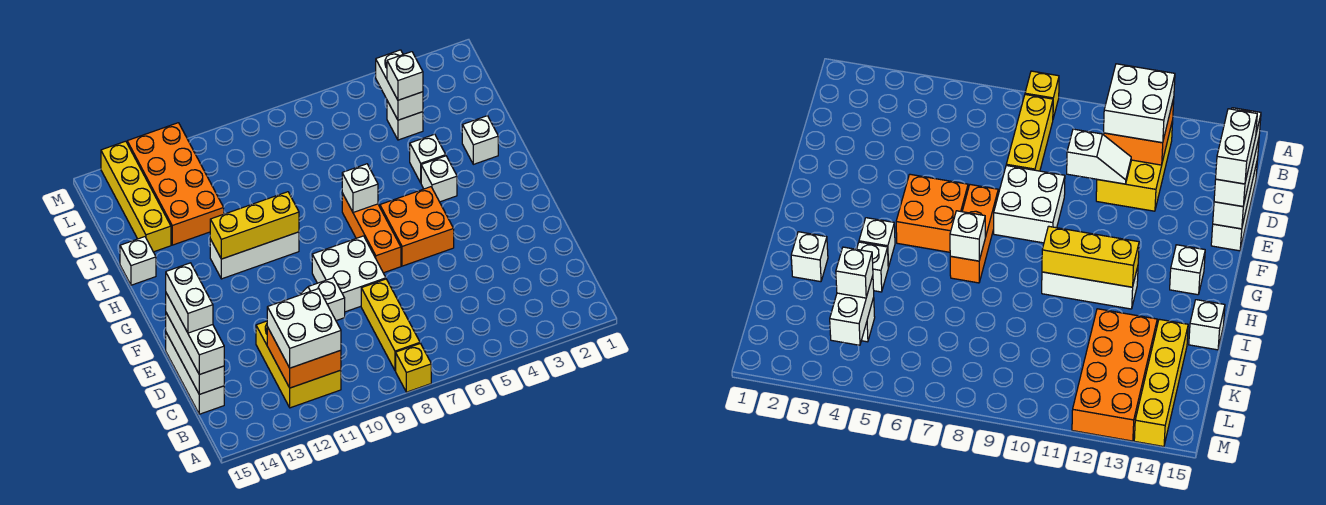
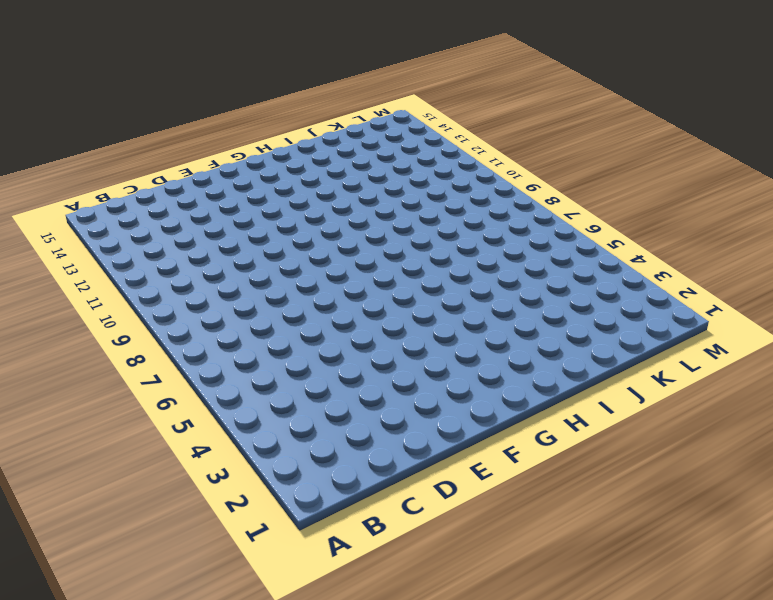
none -> yellow brick A8 level 1
none -> yellow brick B8:D8 level 1
none -> yellow brick B11:D12 level 1

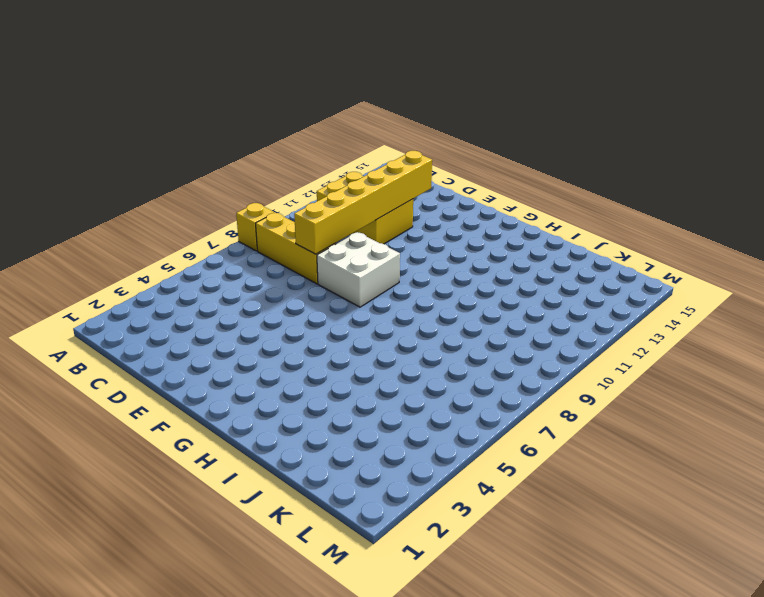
yellow brick D8:D13 level 2 -> white slope D10:D11 level 2 top 10
none -> white brick C15:E15 level 1
none -> orange brick F5:G6 level 1
none -> orange brick F7:H7 level 1

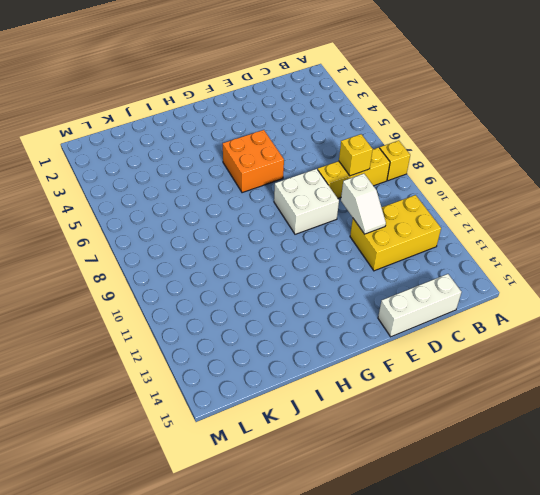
yellow brick C8 level 2 -> none
none -> orange brick F7:H7 level 1
none -> white brick G14 level 1
none -> white brick H4 level 1

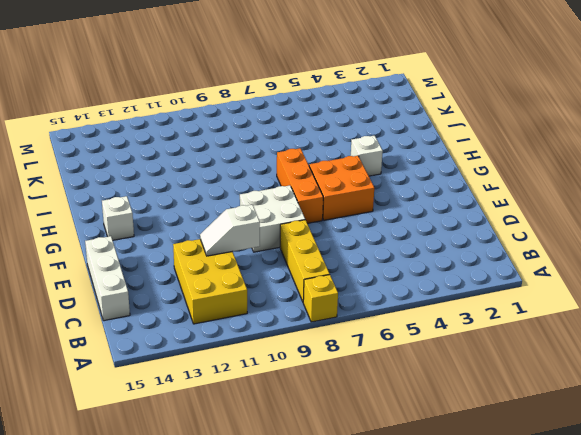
none -> white brick H10:H12 level 1
none -> white brick I2 level 1
none -> white brick I4 level 1

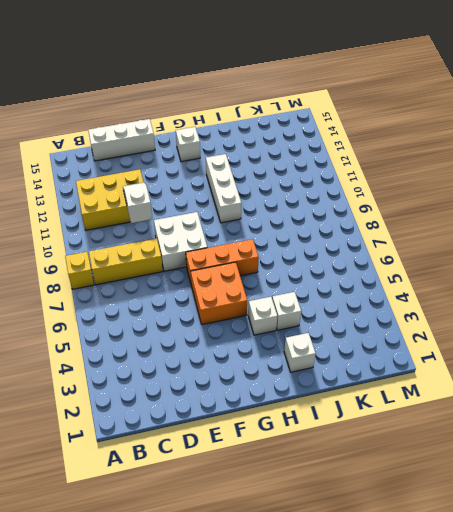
none -> white brick I15 level 1
none -> orange brick J12:M13 level 1
none -> yellow brick J14:M14 level 1

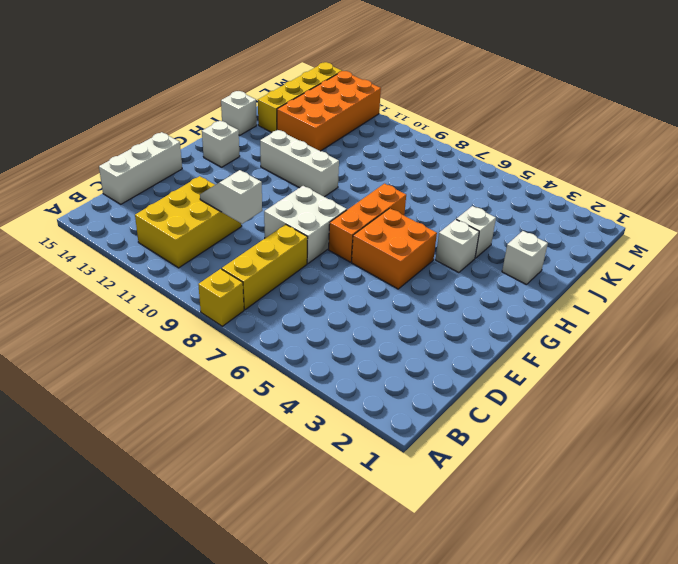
none -> white brick K4 level 1
none -> orange brick B11:C12 level 2
none -> white brick C15:E15 level 2

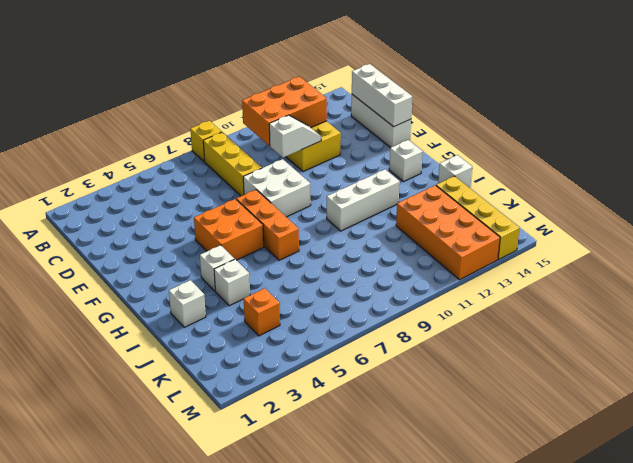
orange brick B10:C12 level 2 -> orange brick B11:C12 level 2
orange brick K4 level 1 -> white brick K4 level 1
none -> white brick H7 level 2
none -> yellow brick H10:H12 level 2
none -> white brick K4:L4 level 2

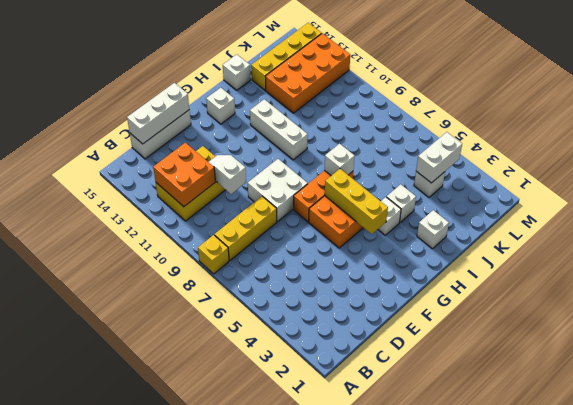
yellow brick G4:G6 level 2 -> yellow brick H10:H12 level 2
none -> white brick B11:C12 level 3
none -> white brick C15:E15 level 3
none -> white brick K4 level 3

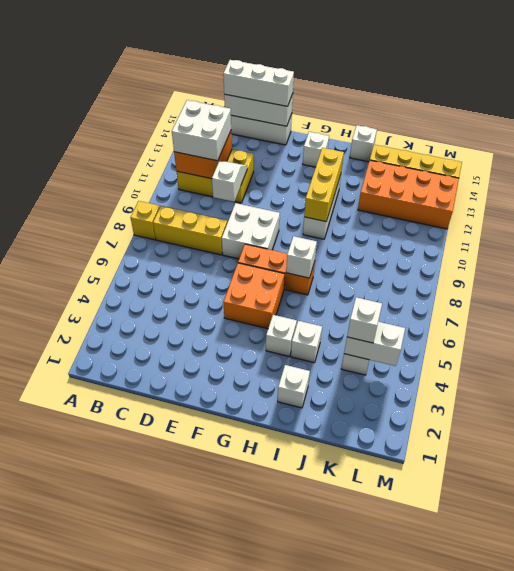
none -> white brick D15:E15 level 4

